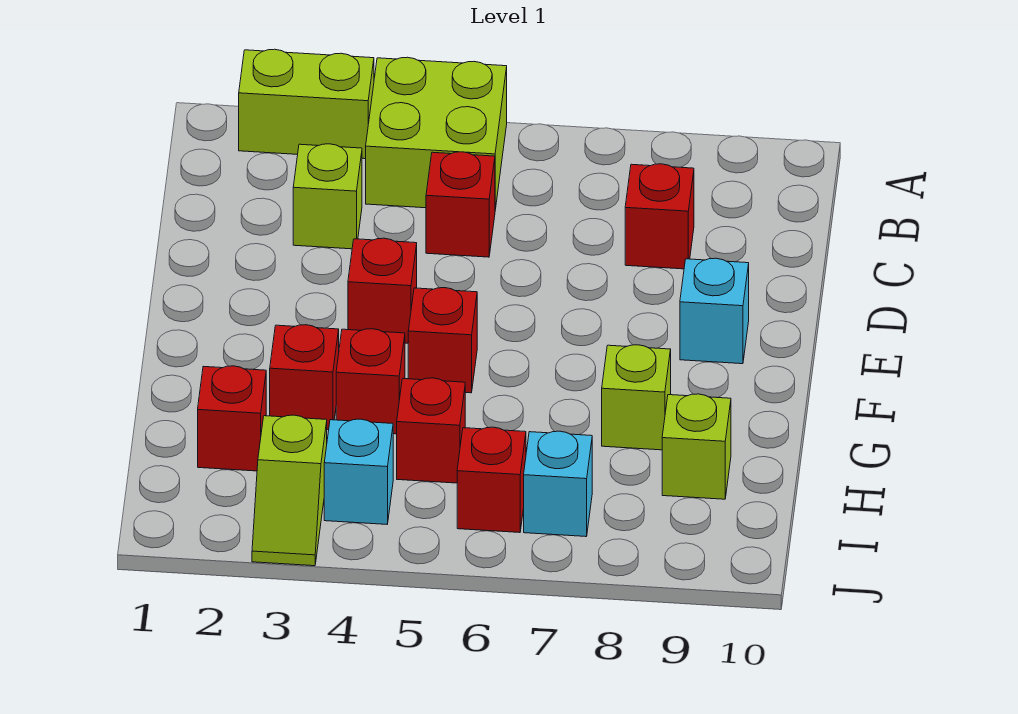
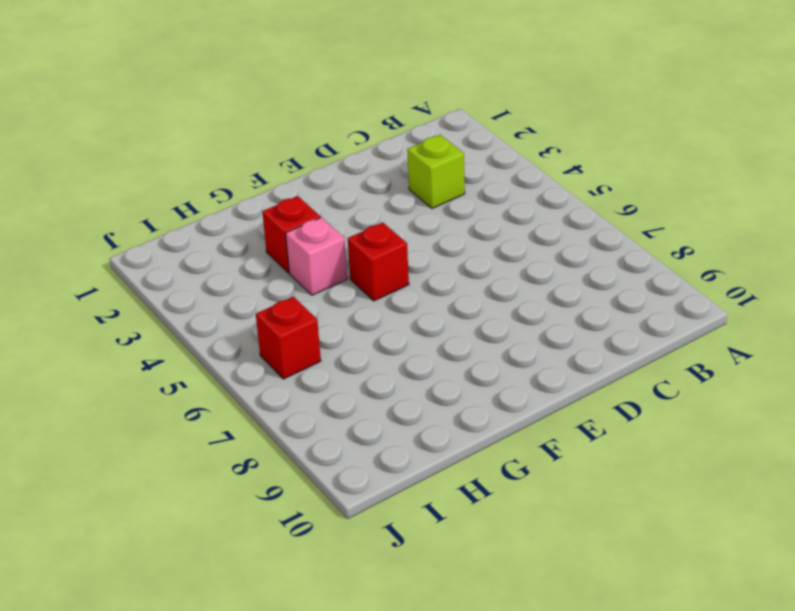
pink brick G4 level 1 -> red brick G4 level 1
none -> lime brick A2:A3 level 1
none -> lime brick A4:B5 level 1
none -> red brick C5 level 1

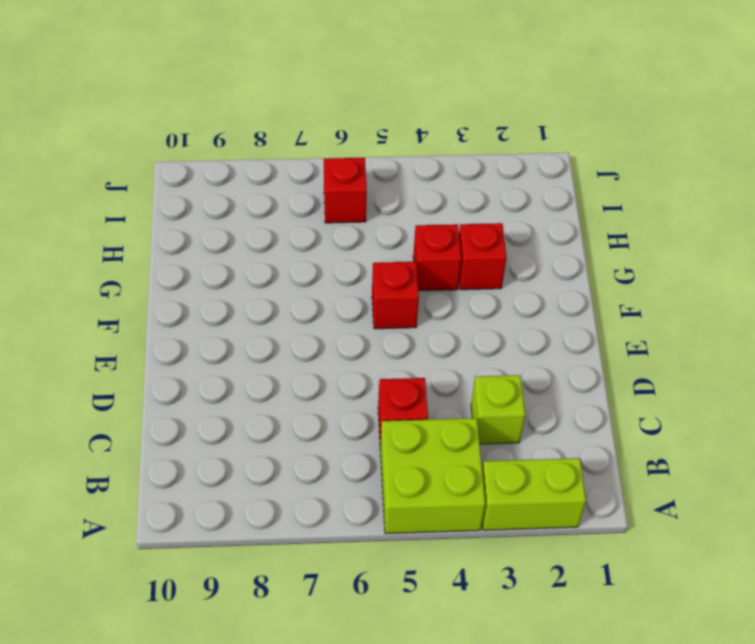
none -> red brick C8 level 1
none -> red brick E4 level 1
none -> cyan brick E9 level 1

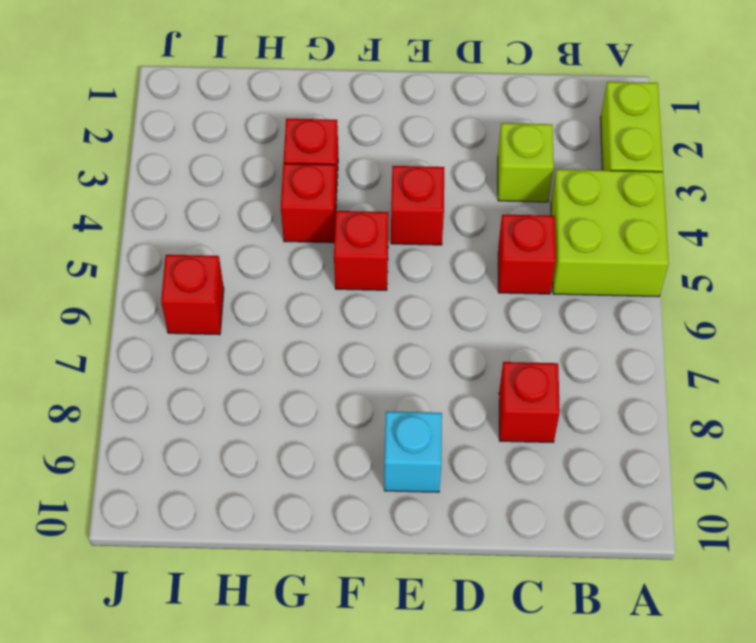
none -> lime brick G8 level 1
none -> red brick H2 level 1
none -> red brick H5 level 1

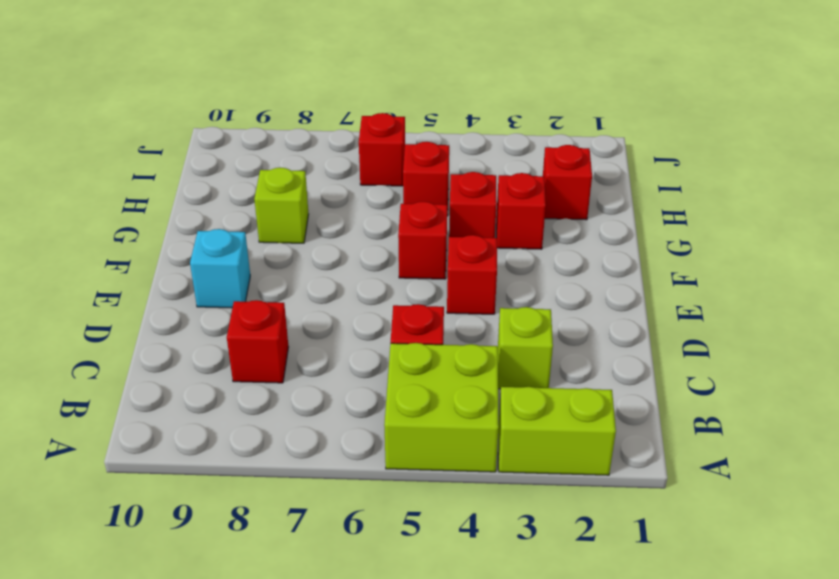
none -> lime brick H9 level 1
none -> lime slope I3:J3 level 1 top I
none -> cyan brick I4 level 1

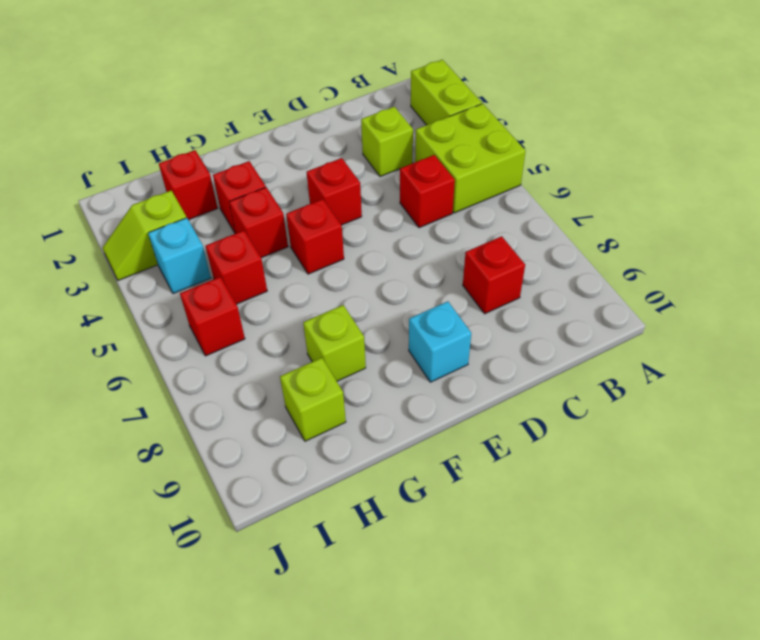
none -> cyan brick I7 level 1

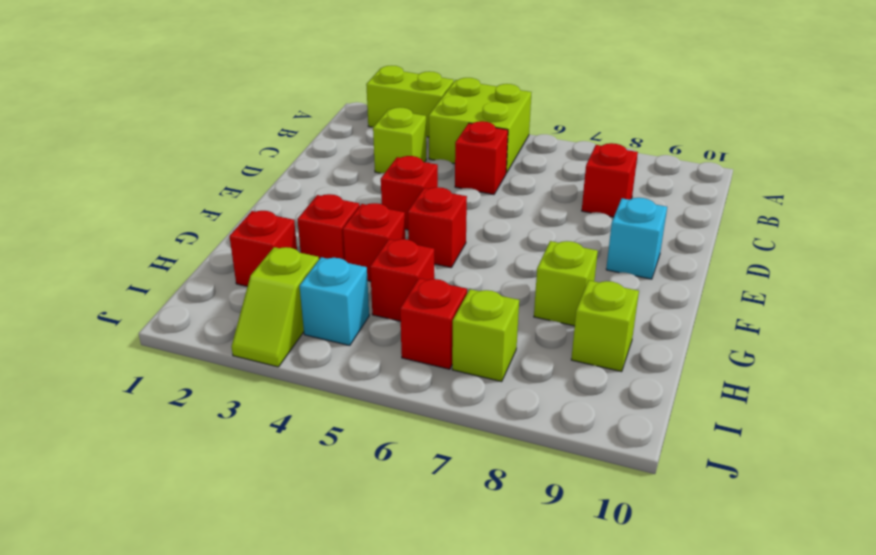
lime brick I7 level 1 -> cyan brick I7 level 1

